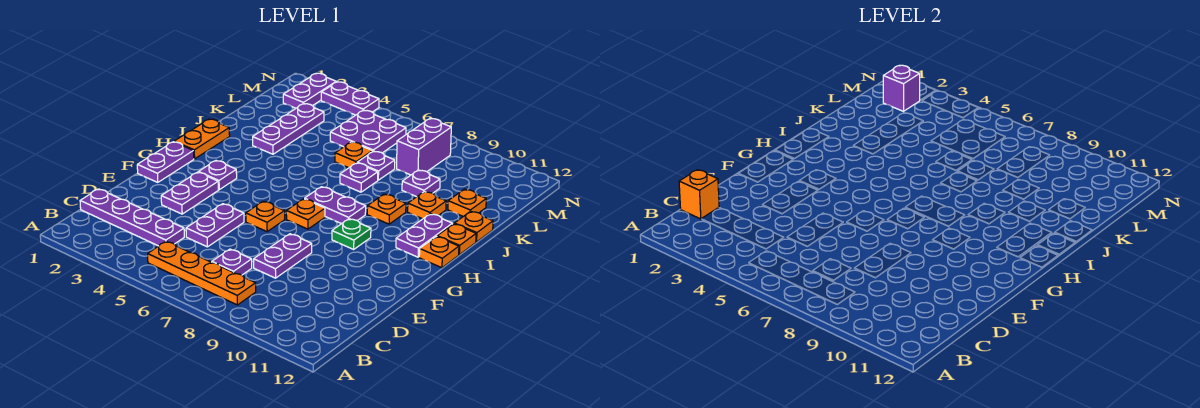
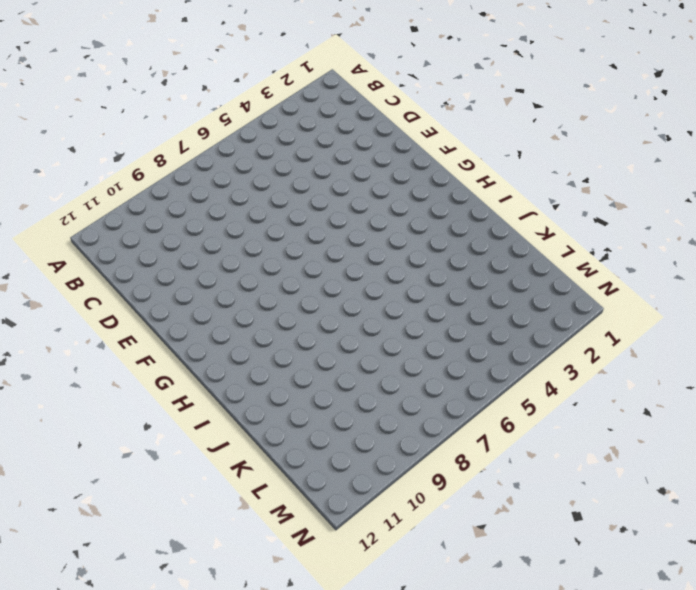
none -> orange plate B5:B8 level 1
none -> purple plate C1:C4 level 1
none -> purple plate C7 level 1
none -> purple plate D5:E5 level 1

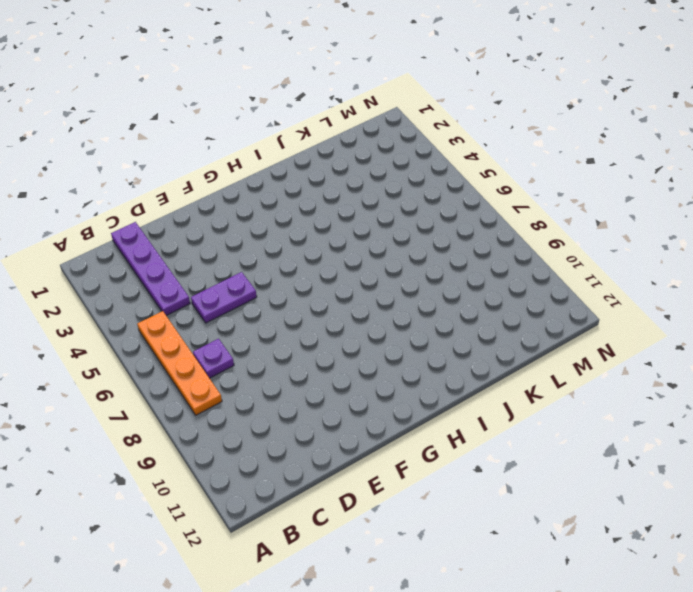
none -> purple plate D8:E8 level 1
none -> purple plate E3:F3 level 1
none -> purple plate F1:G1 level 1
none -> orange plate F6 level 1

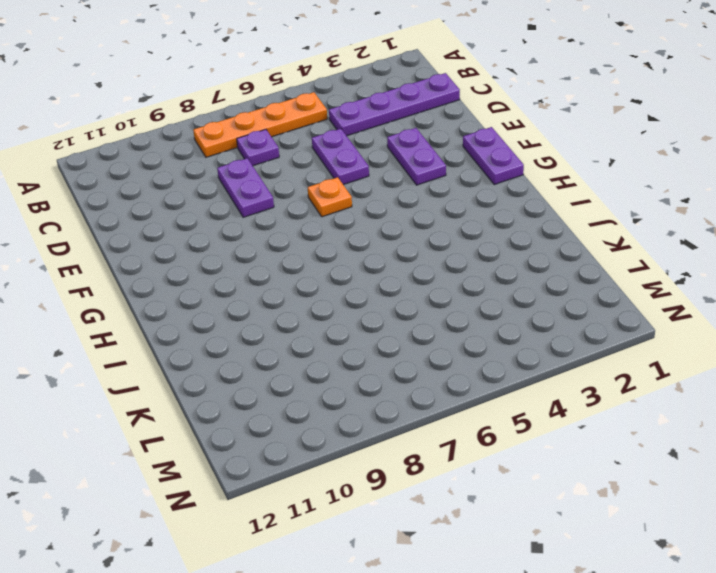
none -> purple plate G3 level 1
none -> orange plate G7 level 1
none -> green plate G9 level 1
none -> orange plate H1:I1 level 1

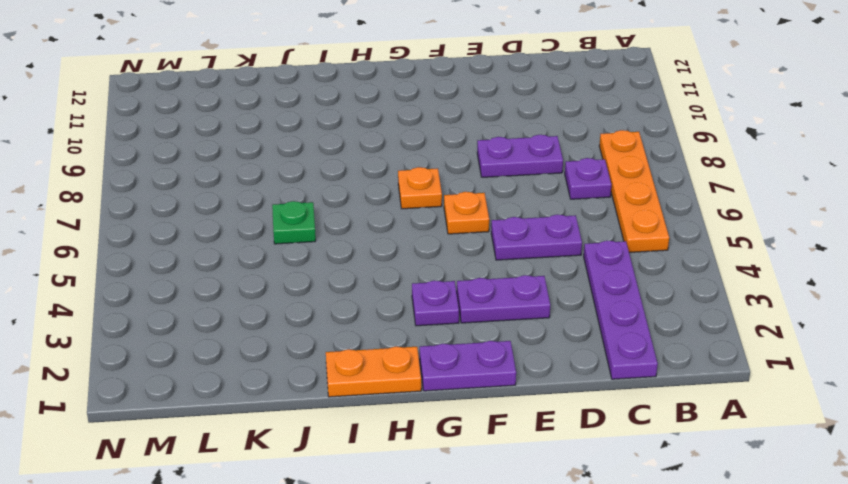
green plate J6 level 1 -> green plate G9 level 1
none -> purple plate H7:H8 level 1
none -> purple plate H11:I11 level 1
none -> orange plate H12 level 1
none -> orange plate I9 level 1

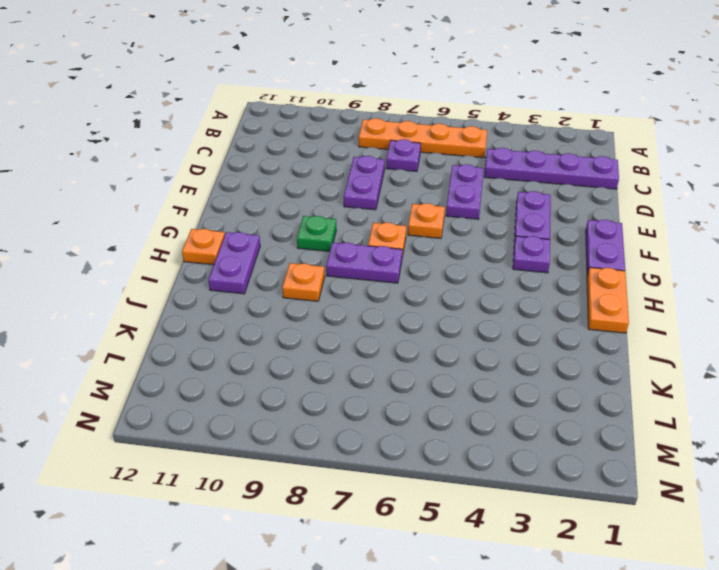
none -> orange plate I12 level 1
none -> purple plate J3:L3 level 1
none -> purple plate J7 level 1
none -> orange plate J10 level 1

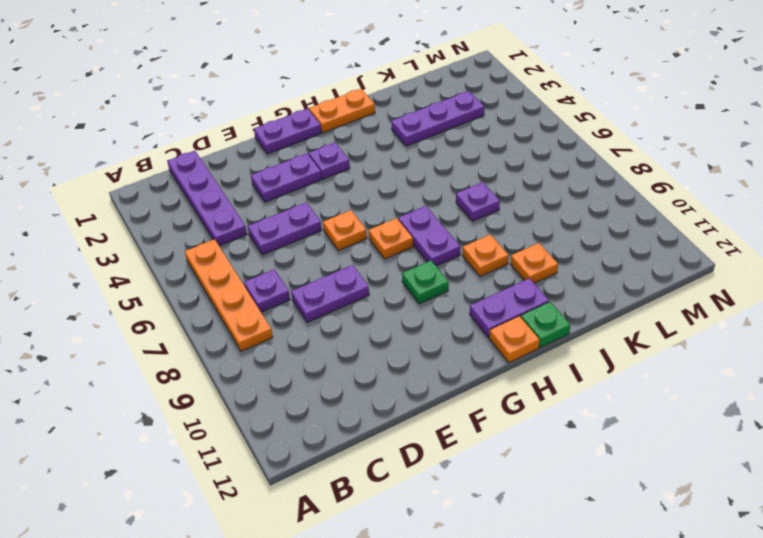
green plate I12 level 1 -> orange plate I12 level 1
none -> orange plate J12 level 1
none -> orange plate K6 level 1
none -> purple plate K7 level 1
none -> purple plate K9 level 1

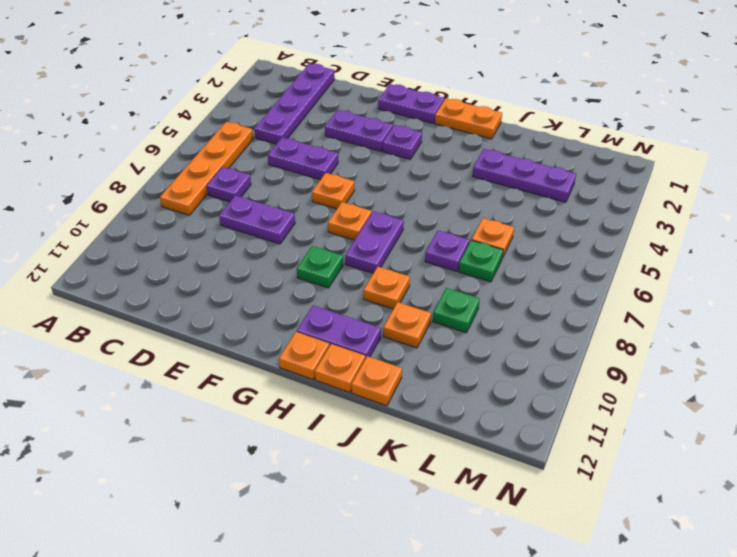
green plate K7 level 1 -> purple plate K7 level 1
green plate K9 level 1 -> purple plate K9 level 1
none -> orange plate K11 level 1
none -> purple plate L5:M6 level 1
none -> purple brick L8:M8 level 1
none -> purple plate M2:N2 level 1

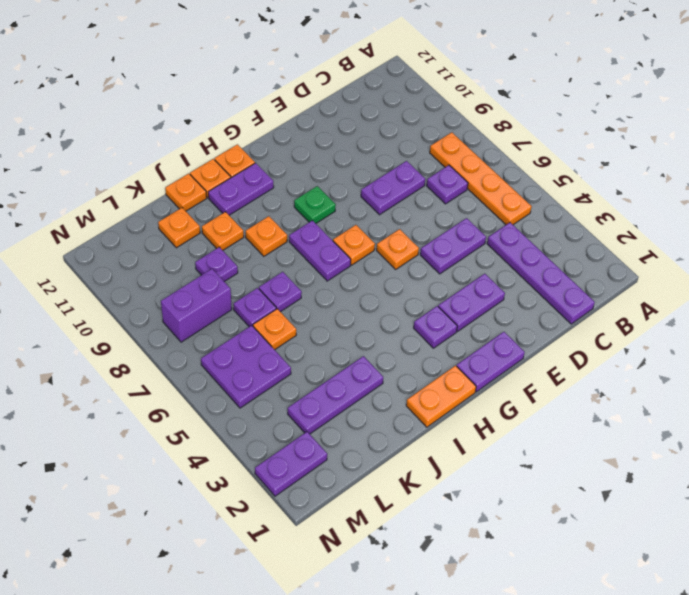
none -> purple plate N3:N4 level 1
none -> orange brick C1 level 2
none -> purple brick M2 level 2

